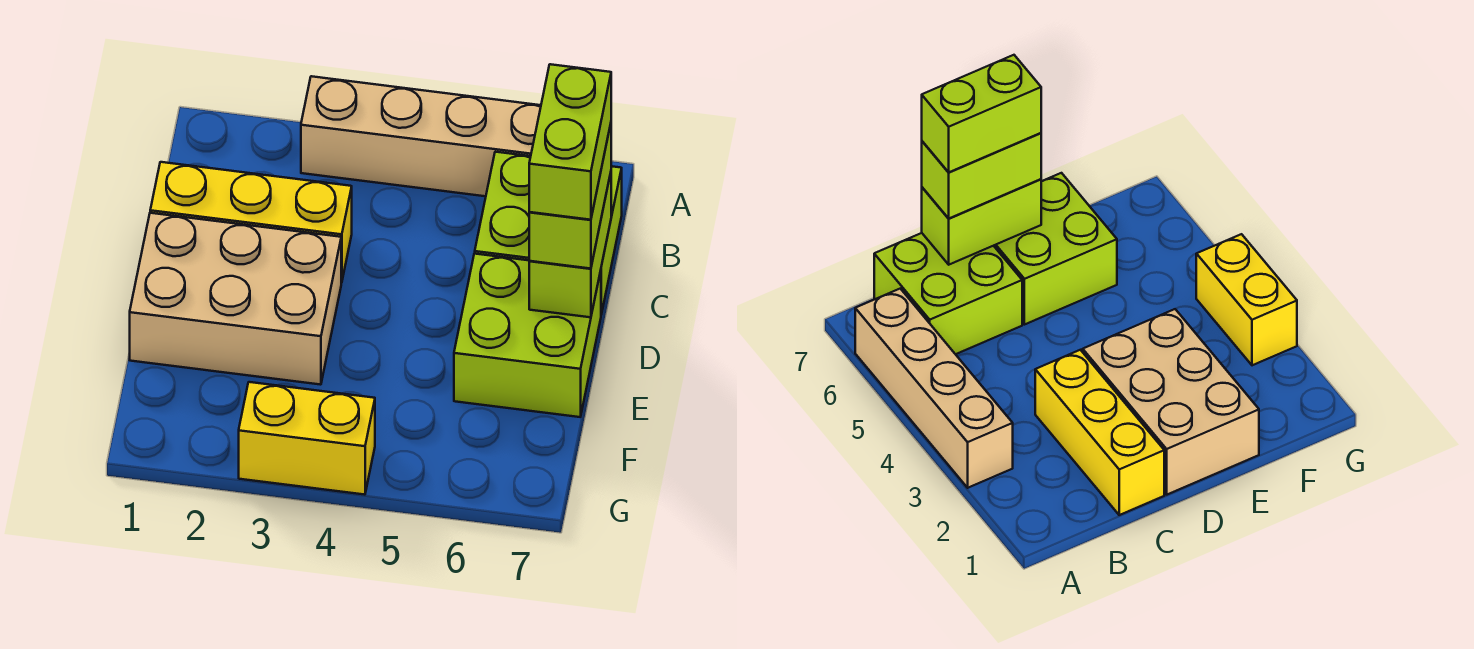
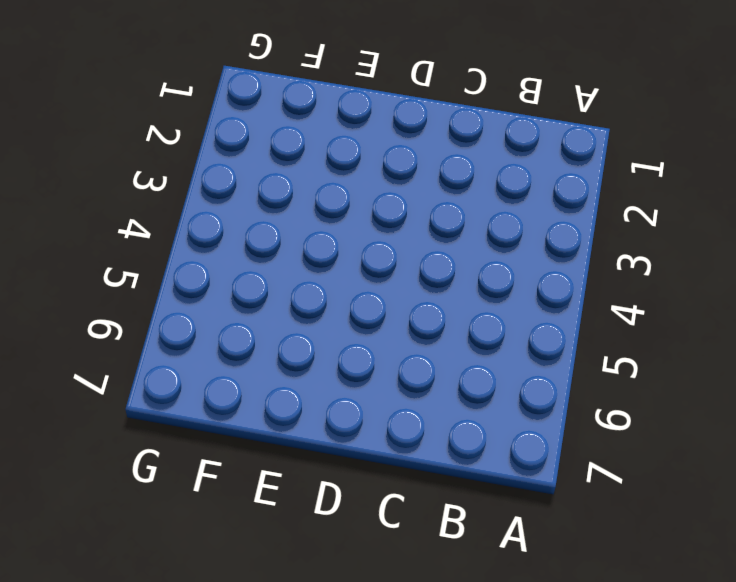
none -> tan brick A3:A6 level 1
none -> lime brick B6:C7 level 1

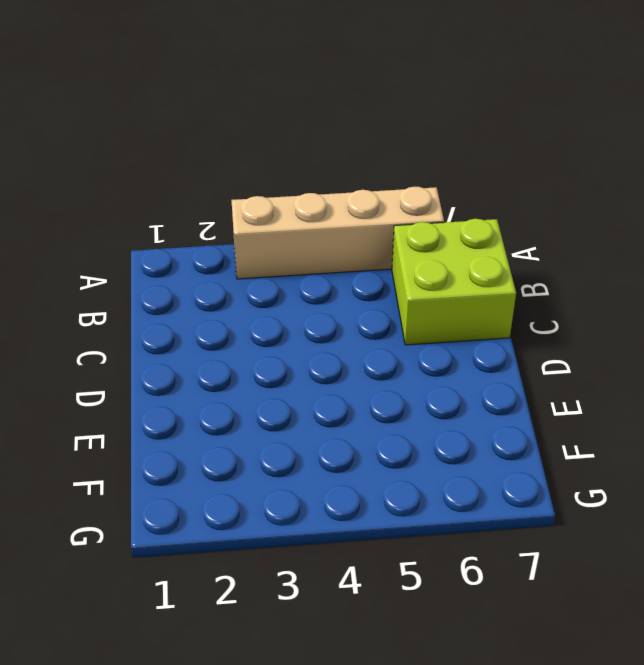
none -> yellow brick C1:C3 level 1
none -> tan brick D1:E3 level 1

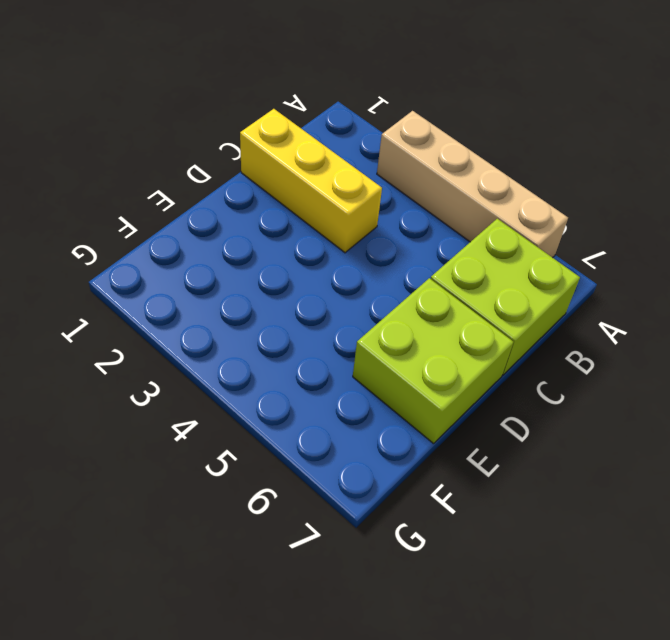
none -> tan brick D1:E3 level 1
none -> yellow brick G3:G4 level 1

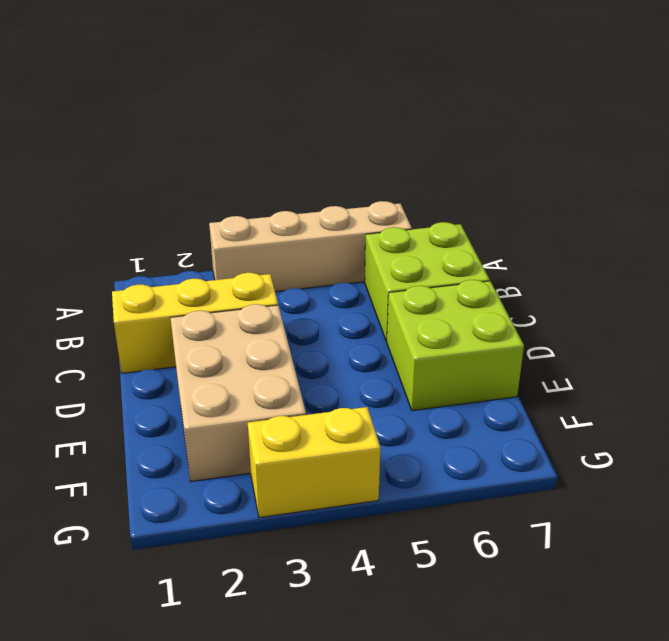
tan brick D2:F3 level 1 -> tan brick D1:E3 level 1
none -> lime brick C7:D7 level 2
none -> lime brick C7:D7 level 3

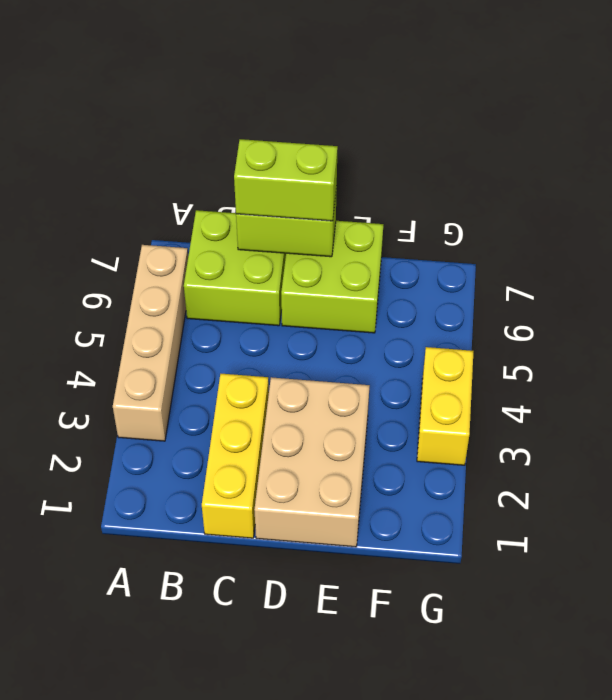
none -> lime brick C7:D7 level 4

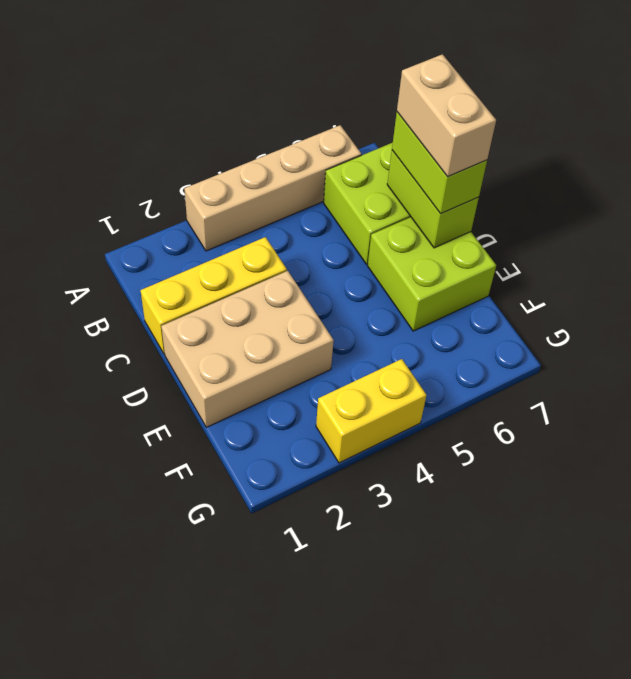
tan brick C7:D7 level 4 -> lime brick C7:D7 level 4

